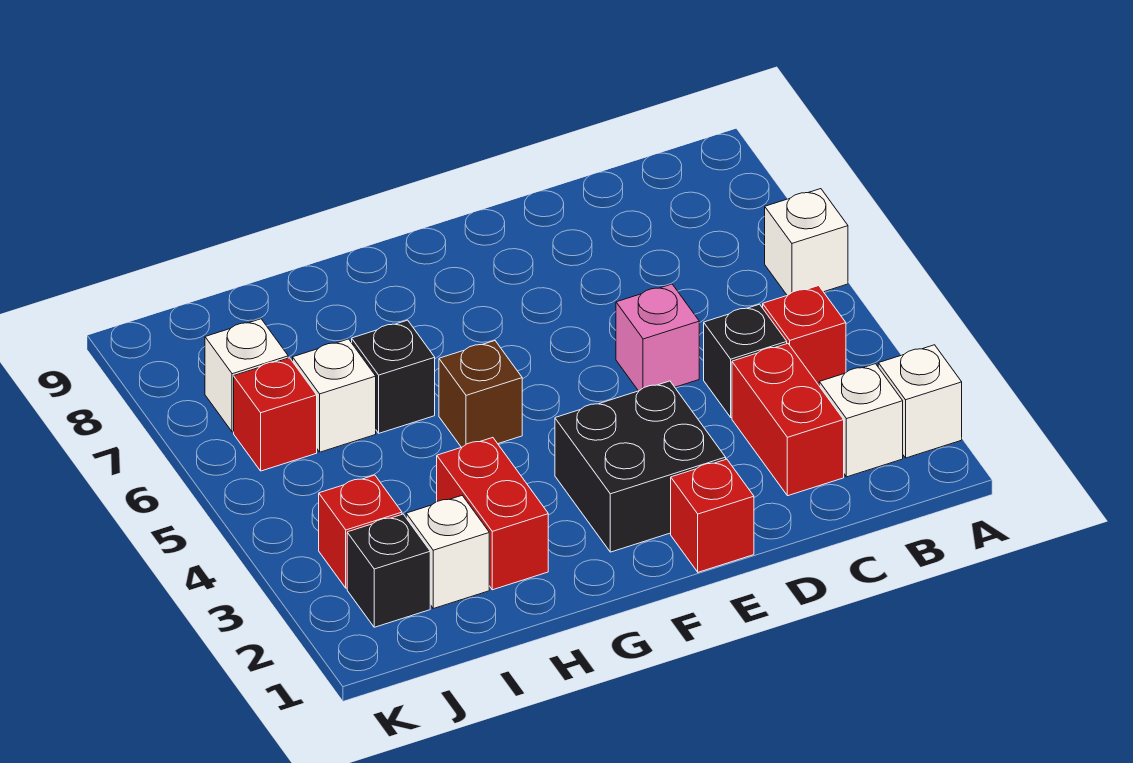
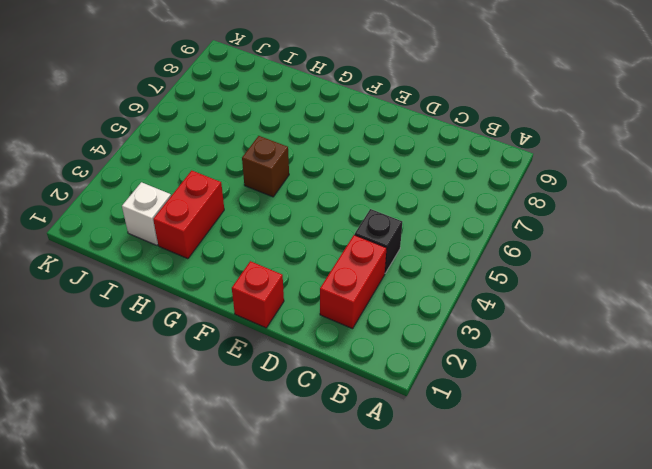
none -> white brick A2 level 1
none -> white brick A6 level 1
none -> white brick B2 level 1

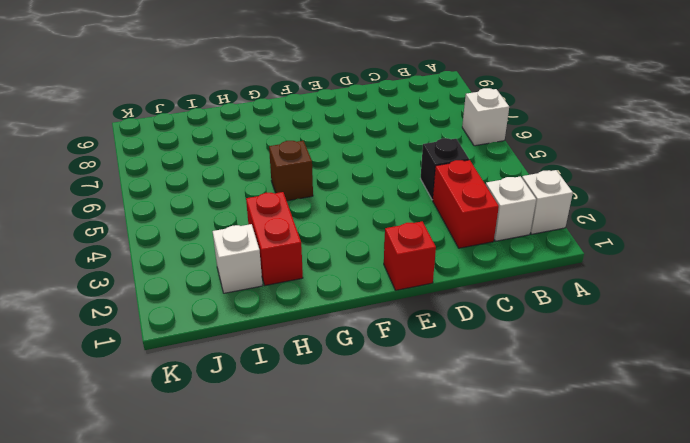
none -> red brick B4 level 1
none -> pink brick D5 level 1
none -> black brick E2:F3 level 1

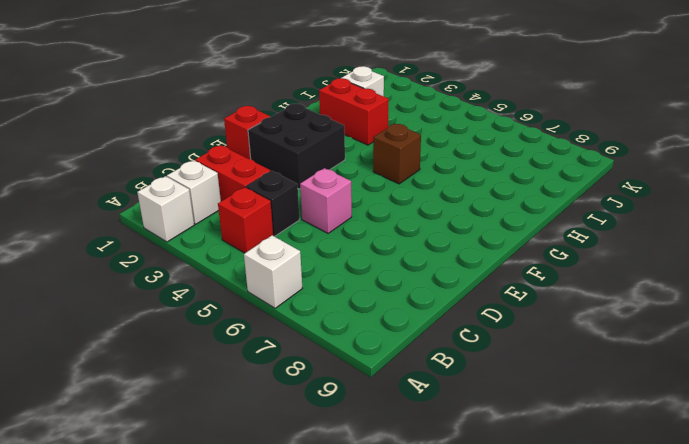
none -> black brick H6 level 1
none -> white brick I6 level 1
none -> black brick J2 level 1

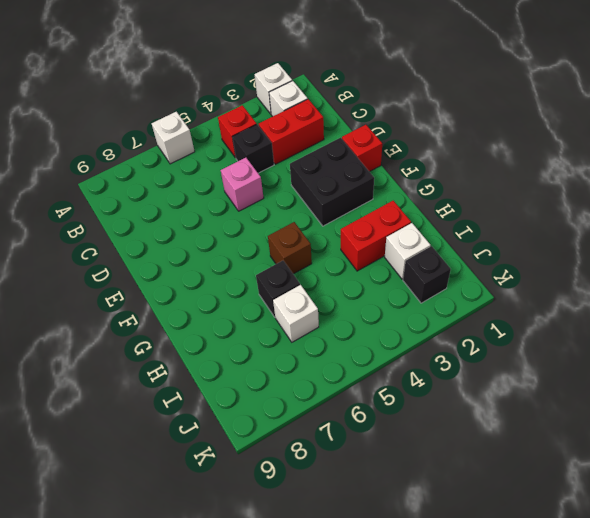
none -> red brick J3 level 1
none -> red brick J6 level 1
none -> white brick J7 level 1

